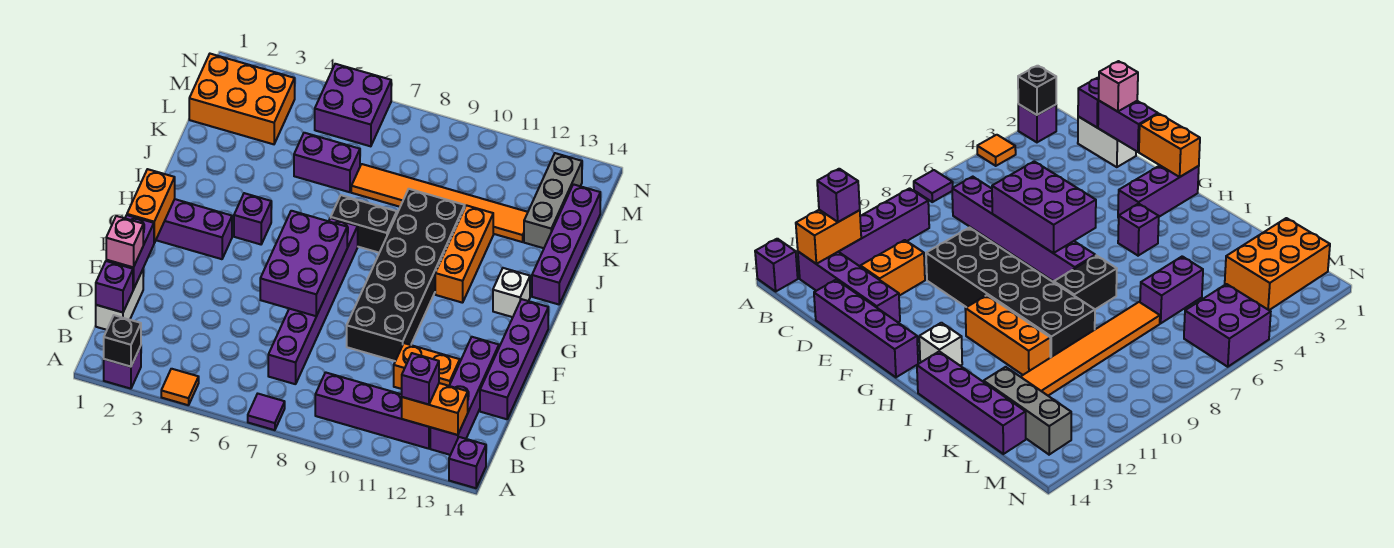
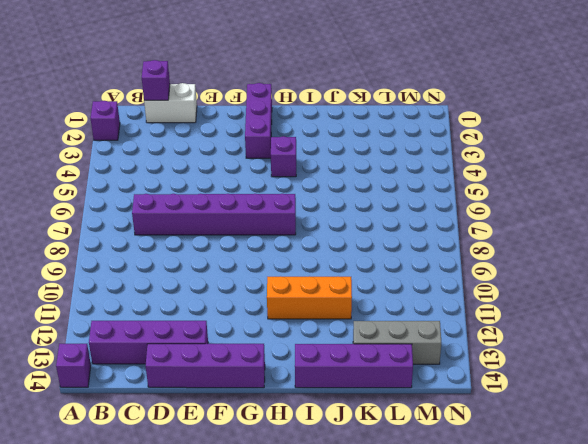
none -> orange tile A4 level 1
none -> purple tile A7 level 1
none -> purple brick B9:B12 level 1
none -> orange brick D11:D12 level 1

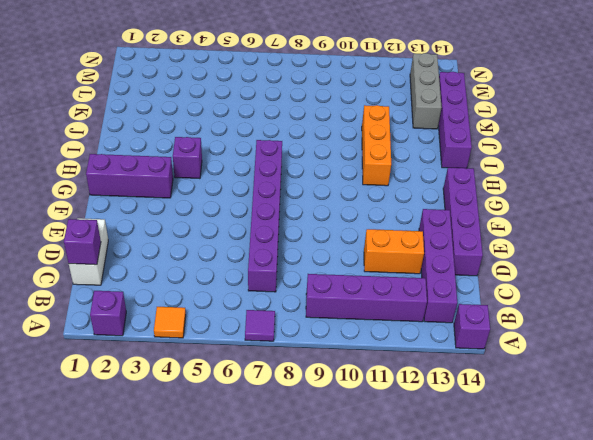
none -> black brick E9:J10 level 1
none -> white brick H13 level 1
none -> black brick I7:I8 level 1
none -> purple brick K5:K6 level 1

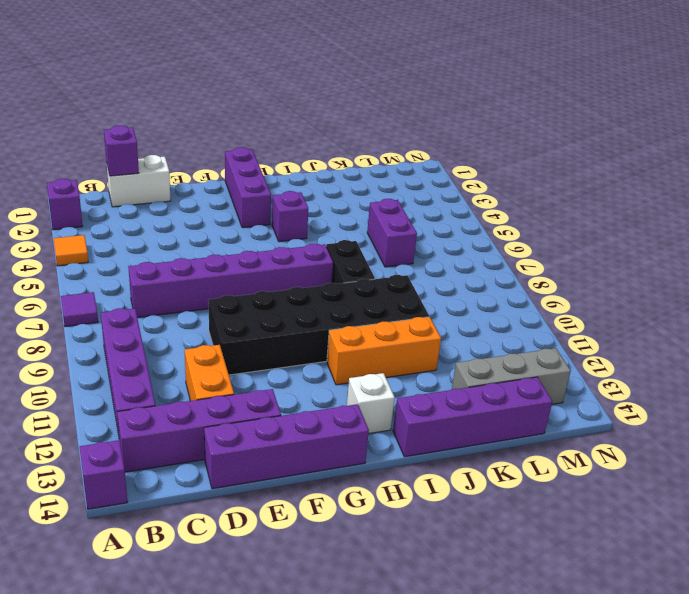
none -> orange tile K7:K12 level 1
none -> orange brick L1:M3 level 1
none -> purple brick M5:N6 level 1
none -> black brick A2 level 2

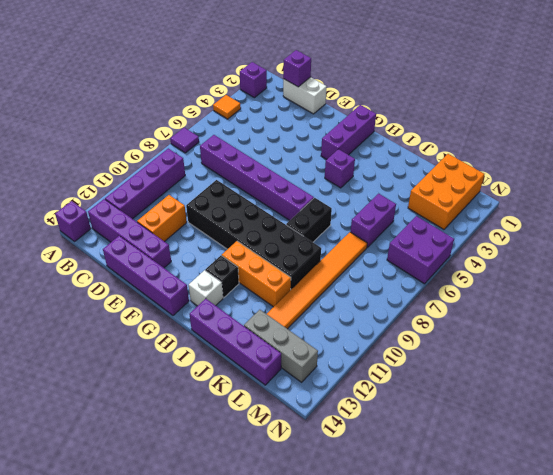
black brick H12 level 1 -> black brick A2 level 2
none -> orange brick B12:B13 level 2
none -> purple brick D1:E1 level 2
none -> purple brick E6:G7 level 2
none -> orange brick F1:G1 level 2

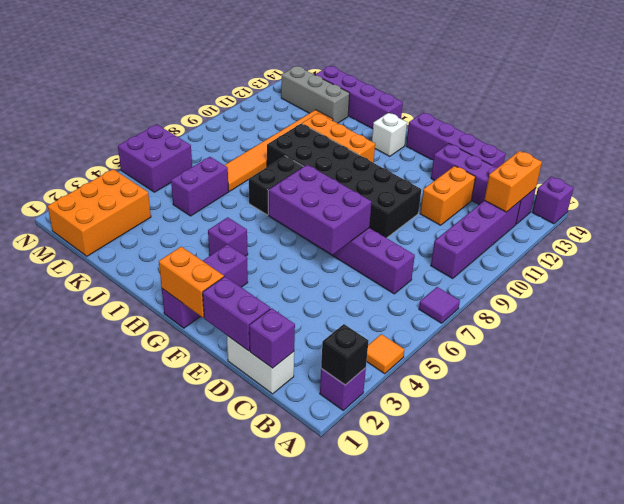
none -> purple brick B12 level 3
none -> pink brick D1 level 3

